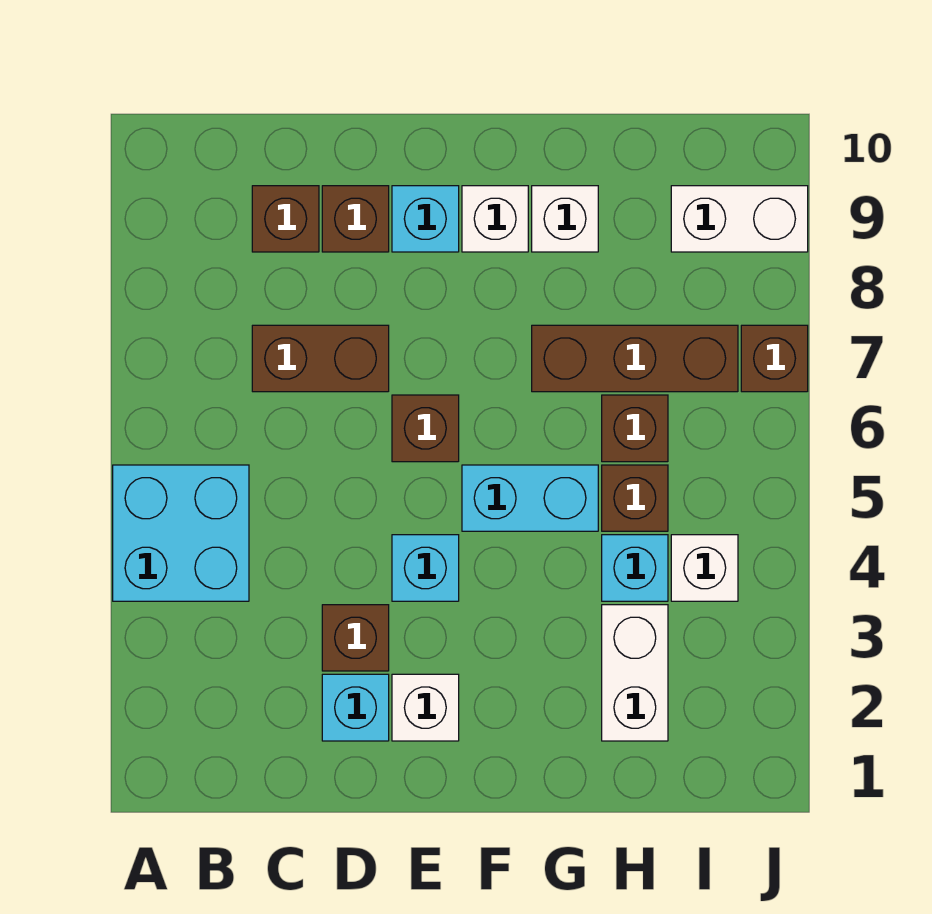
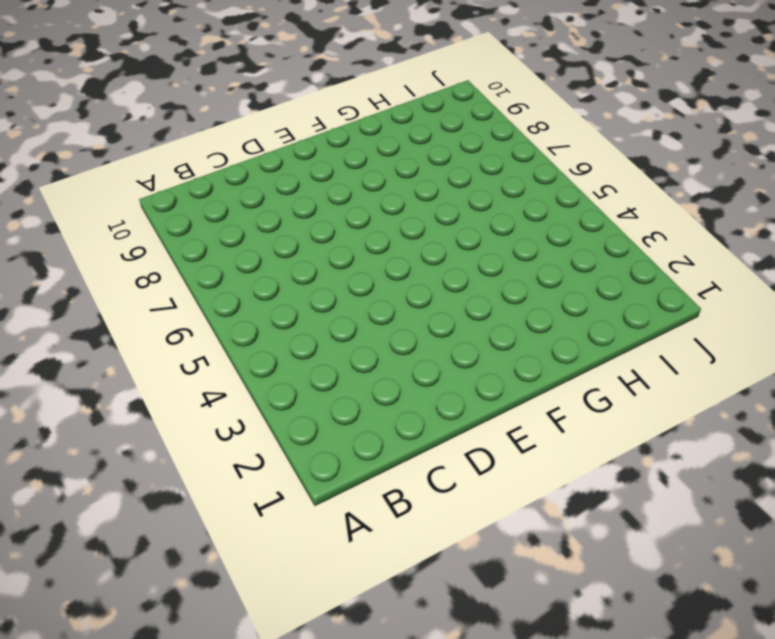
none -> cyan brick A4:B5 level 1
none -> brown brick C7:D7 level 1
none -> brown brick C9 level 1

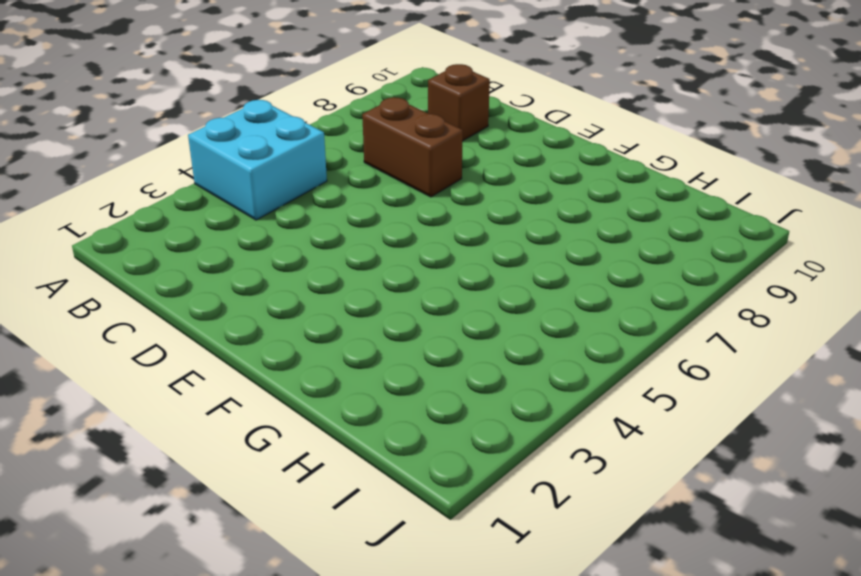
none -> cyan brick D2 level 1
none -> brown brick D3 level 1
none -> brown brick D9 level 1

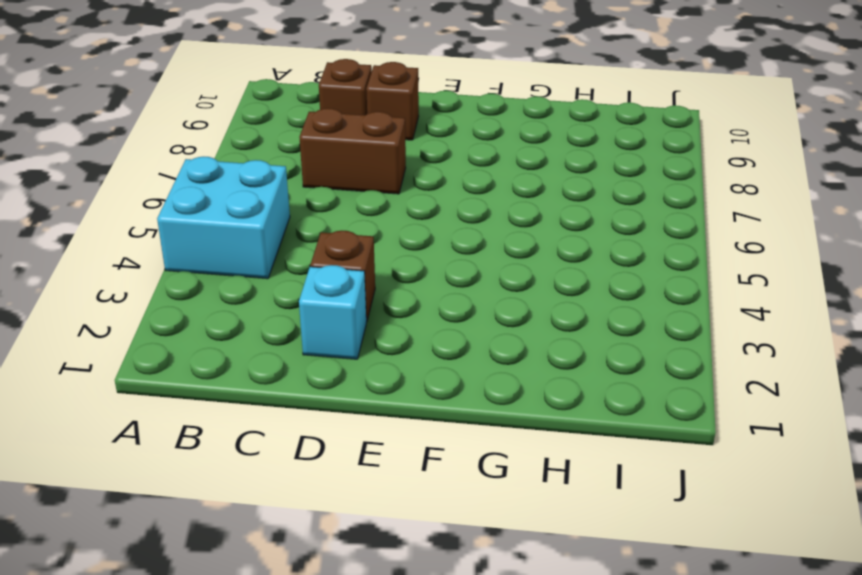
none -> white brick E2 level 1
none -> cyan brick E4 level 1
none -> brown brick E6 level 1

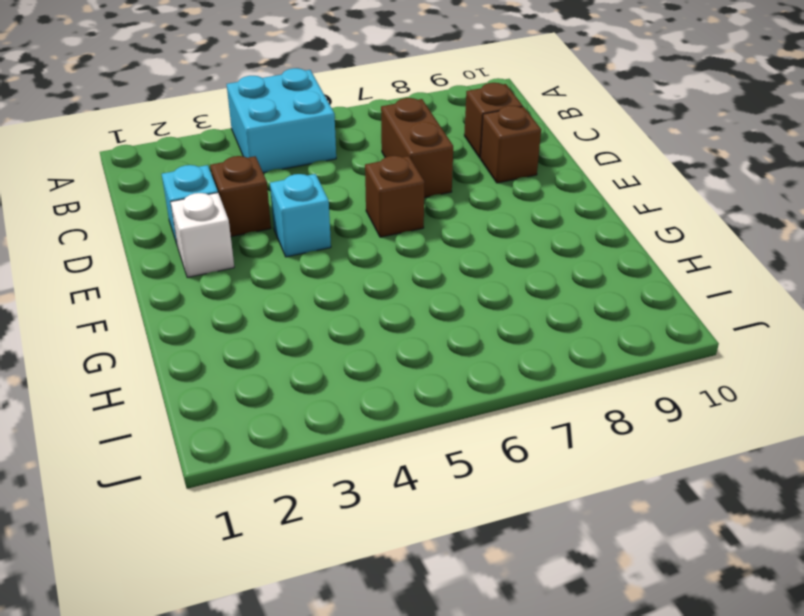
none -> cyan brick E9 level 1
none -> cyan brick F5:G5 level 1
none -> white brick F9 level 1

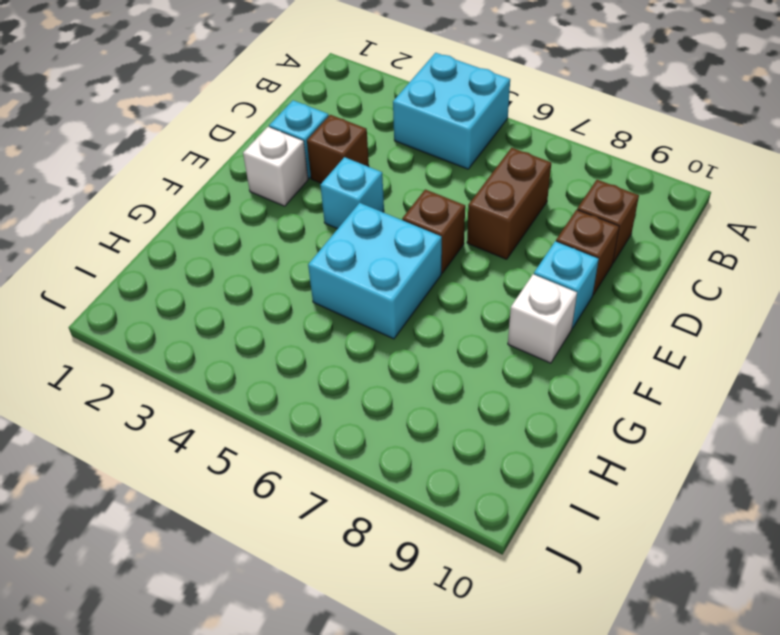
cyan brick F5:G6 level 1 -> cyan brick F5:G5 level 1
none -> brown brick G7:I7 level 1
none -> white brick G9 level 1
none -> white brick H2:H3 level 1

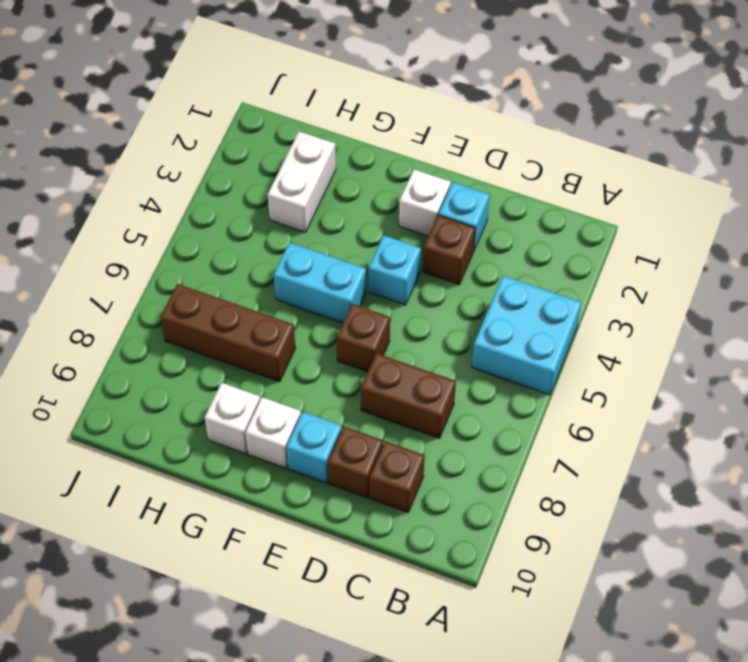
none -> cyan brick H4 level 1
none -> brown brick H5 level 1
none -> brown brick H6 level 1

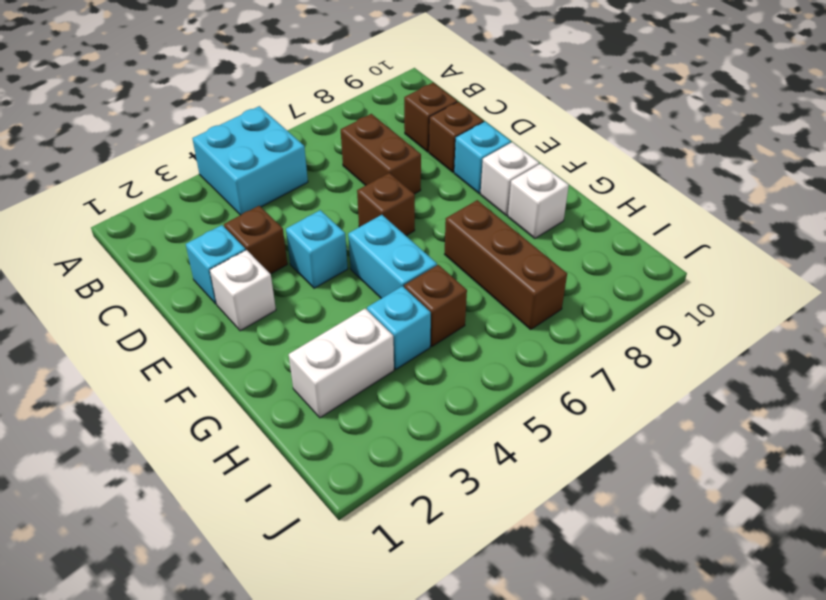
none -> brown brick H6 level 1
none -> white brick I4 level 1
none -> white brick I9:J9 level 1

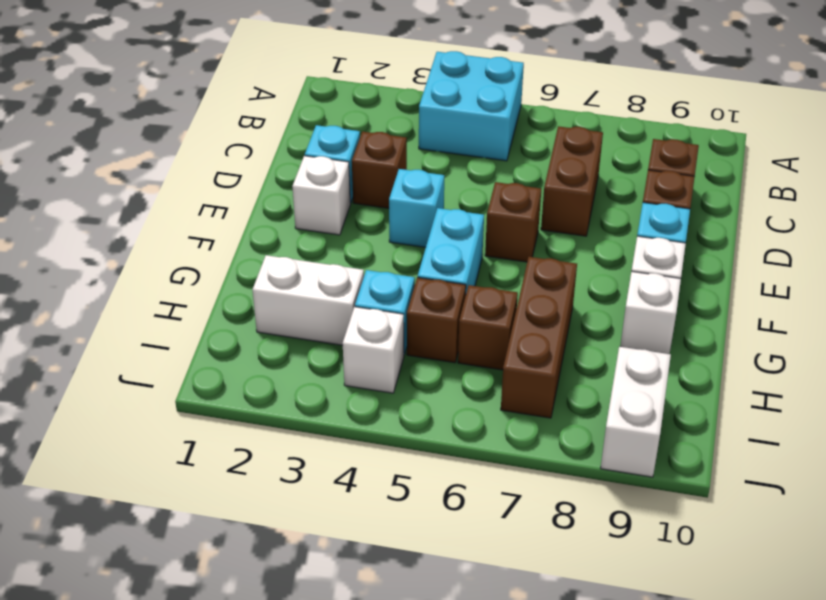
none -> brown brick J7 level 1

